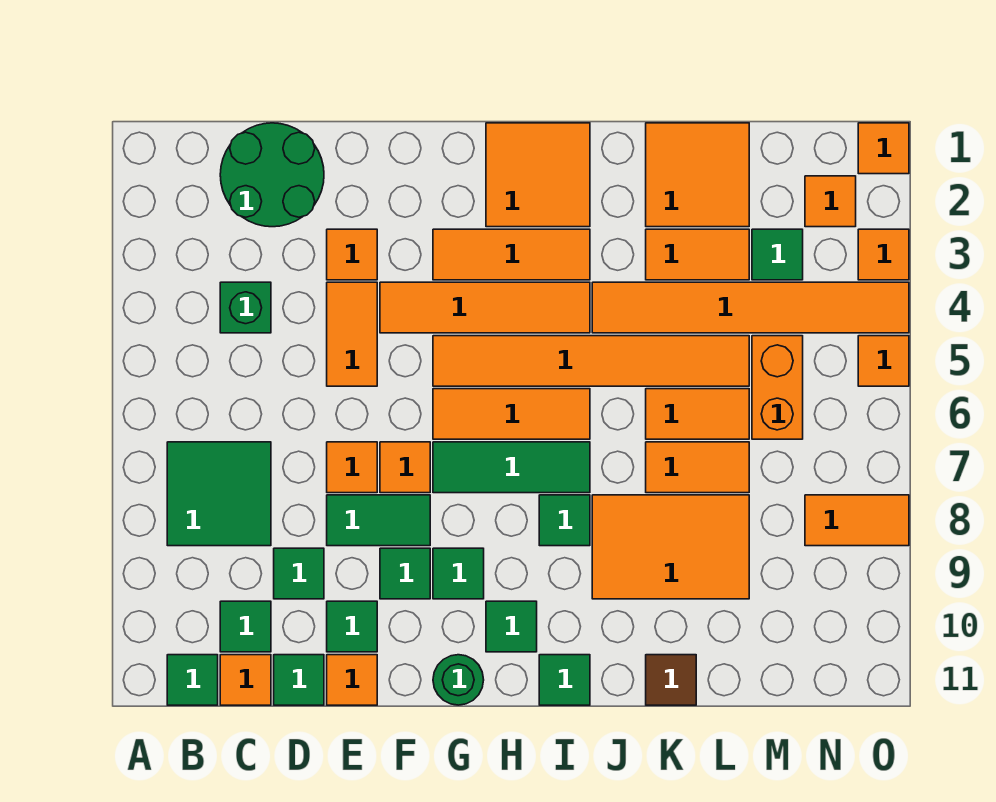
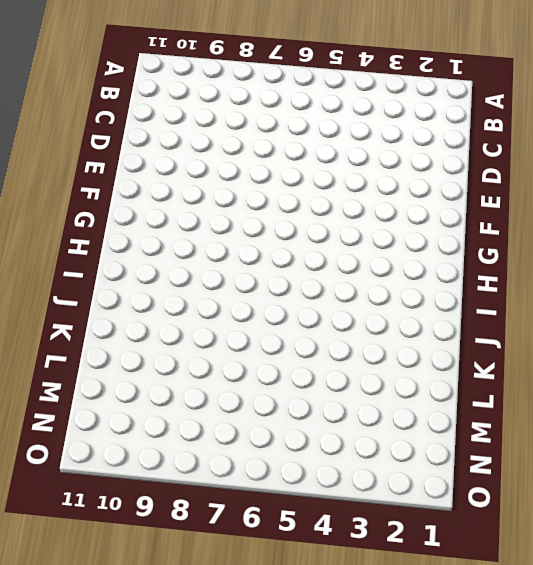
none -> green tile B7:C8 level 1
none -> green tile B11 level 1
none -> green round brick C1:D2 level 1
none -> green brick C4 level 1

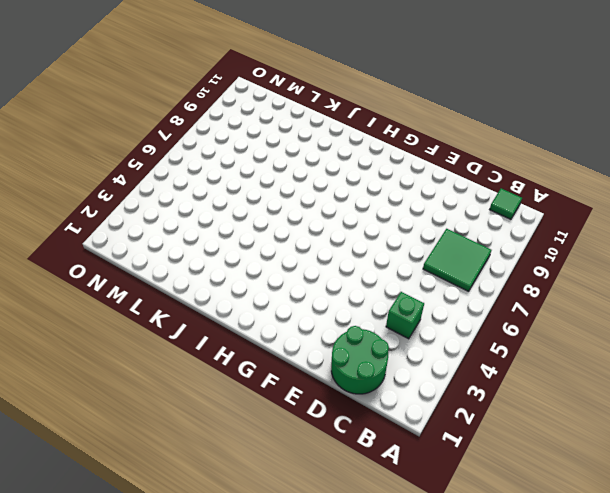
none -> green tile C10 level 1
none -> orange tile C11 level 1
none -> green tile D9 level 1
none -> green tile D11 level 1

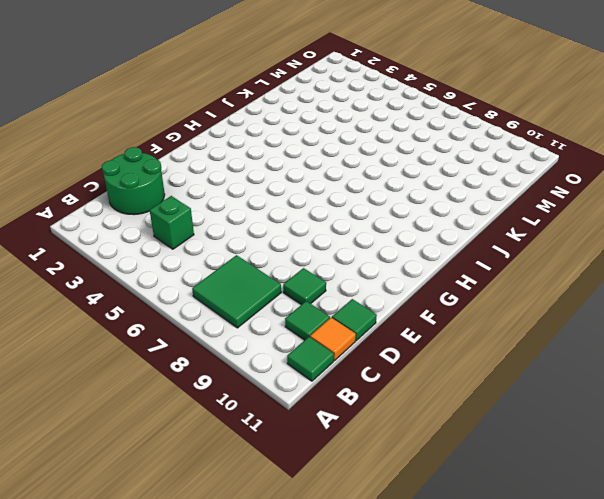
none -> orange tile E3 level 1
none -> orange tile E4:E5 level 1
none -> orange tile E7 level 1
none -> green tile E8:F8 level 1

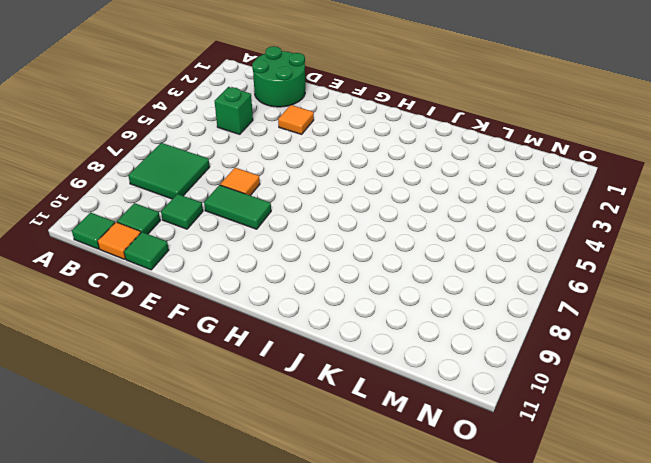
none -> orange tile E4:E5 level 1
none -> green tile E10 level 1
none -> orange tile E11 level 1
none -> orange tile F4:I4 level 1

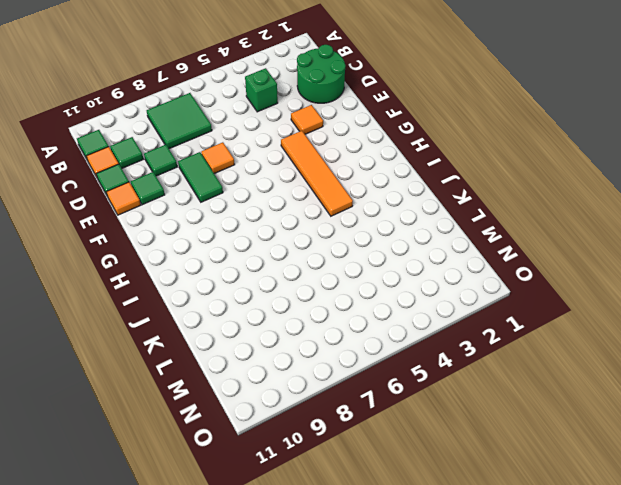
none -> orange tile E4:E5 level 1
none -> orange tile F7 level 1
none -> green tile F9 level 1
none -> orange tile G3:I3 level 1

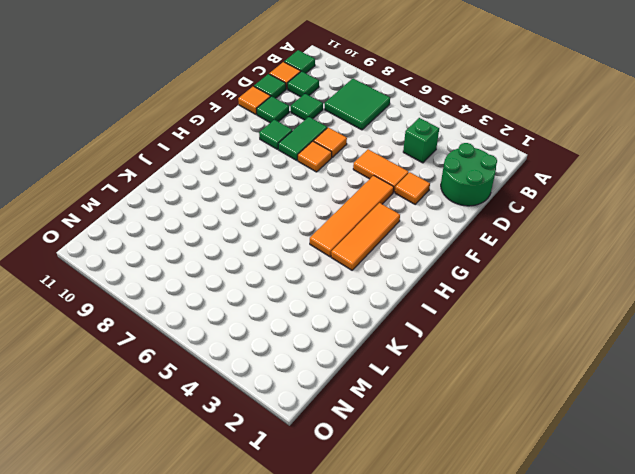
none -> orange tile G5:L5 level 1
none -> orange tile G6:I6 level 1
none -> green tile G7:I7 level 1
none -> green tile G9 level 1

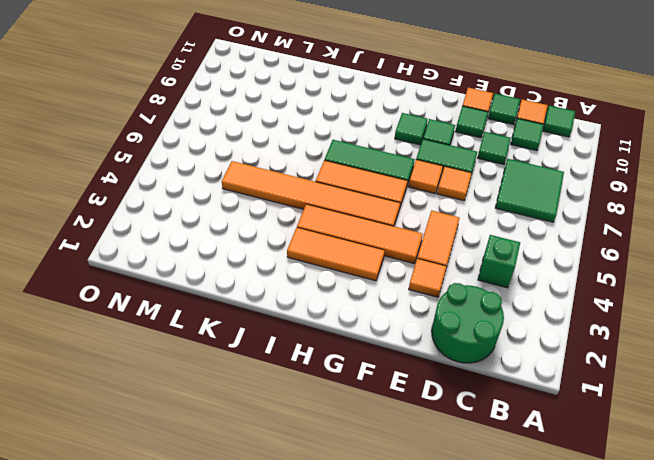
none -> green round brick G11 level 1
none -> orange tile H1:I2 level 1
none -> green tile H10 level 1
none -> green tile I8 level 1

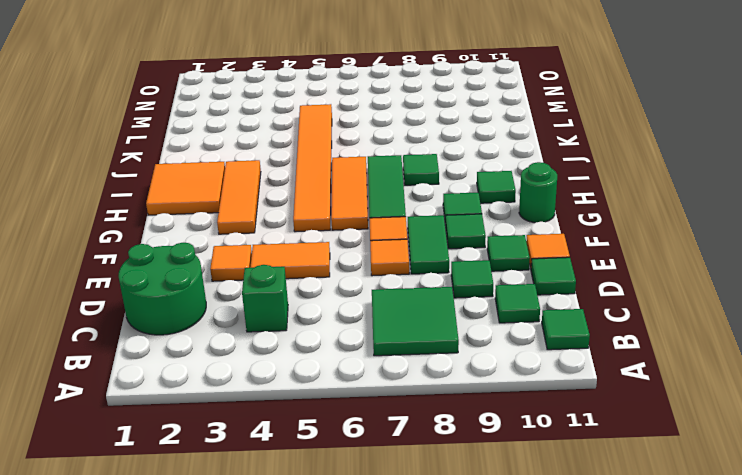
none -> orange tile C11 level 1
none -> orange tile F4:I4 level 1
none -> green tile I11 level 1
none -> orange tile J4:O4 level 1

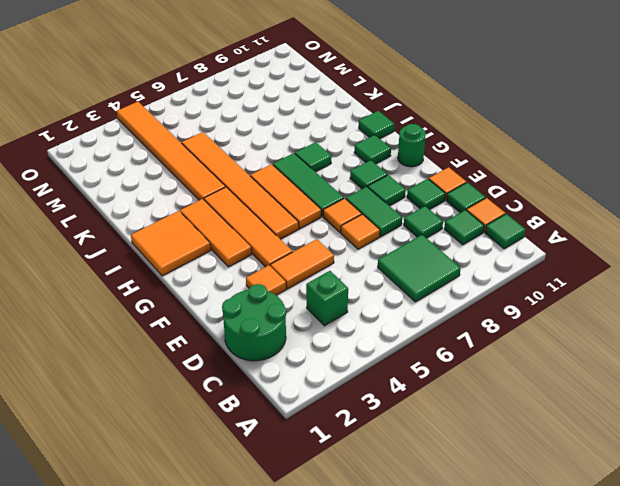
none -> orange tile J8:L9 level 1
none -> orange tile K1:L2 level 1
none -> orange tile K3:L3 level 1
none -> orange tile K6:L6 level 1

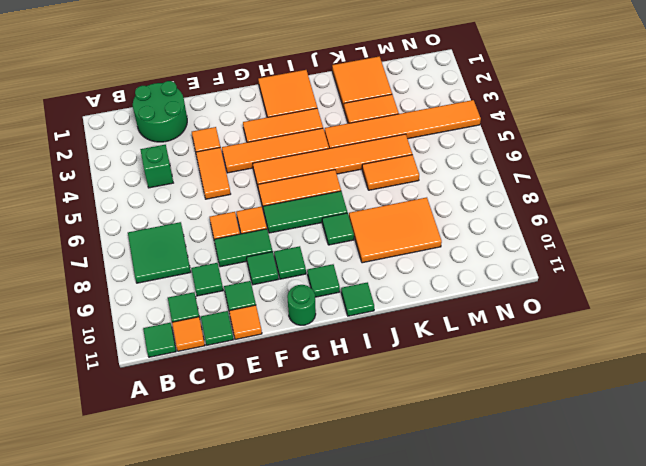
none -> orange tile K7:L7 level 1
none -> brown tile K11 level 1
none -> green tile M3 level 1
none -> orange brick M5:M6 level 1

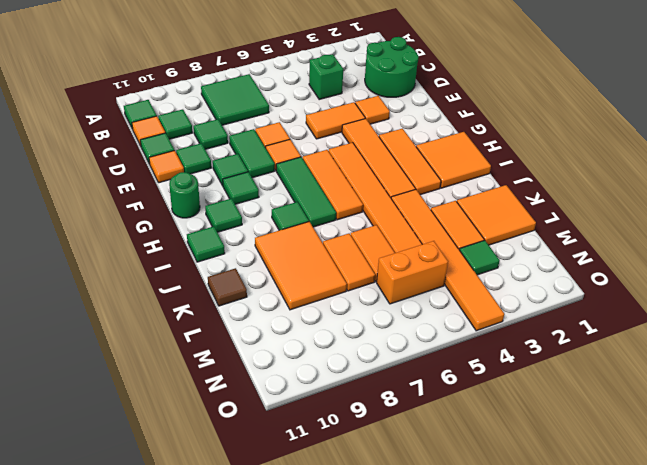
none -> orange tile N2 level 1
none -> orange tile N8:O8 level 1
none -> orange tile O1 level 1
none -> orange tile O3 level 1

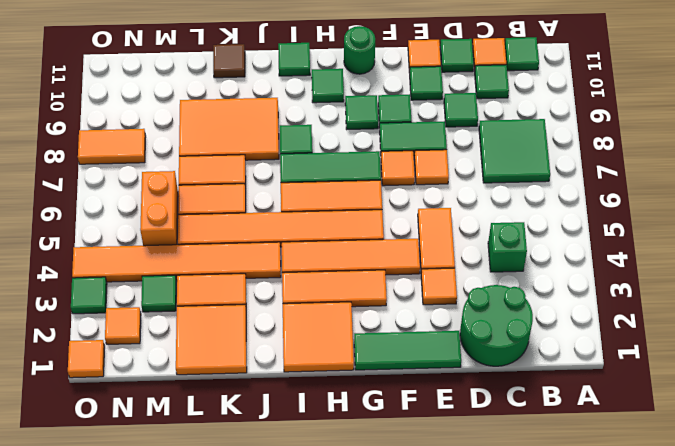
green tile E1:G1 level 1 -> none
green tile O3 level 1 -> orange tile O3 level 1
none -> orange tile O5 level 1

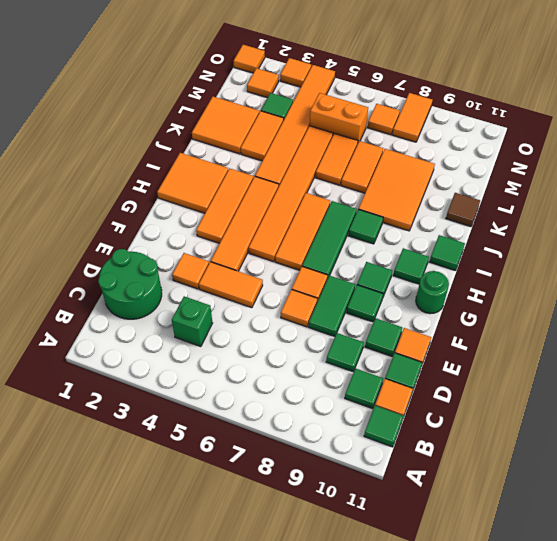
orange tile N7 level 1 -> orange tile O5 level 1
none -> green tile B7:C8 level 1

